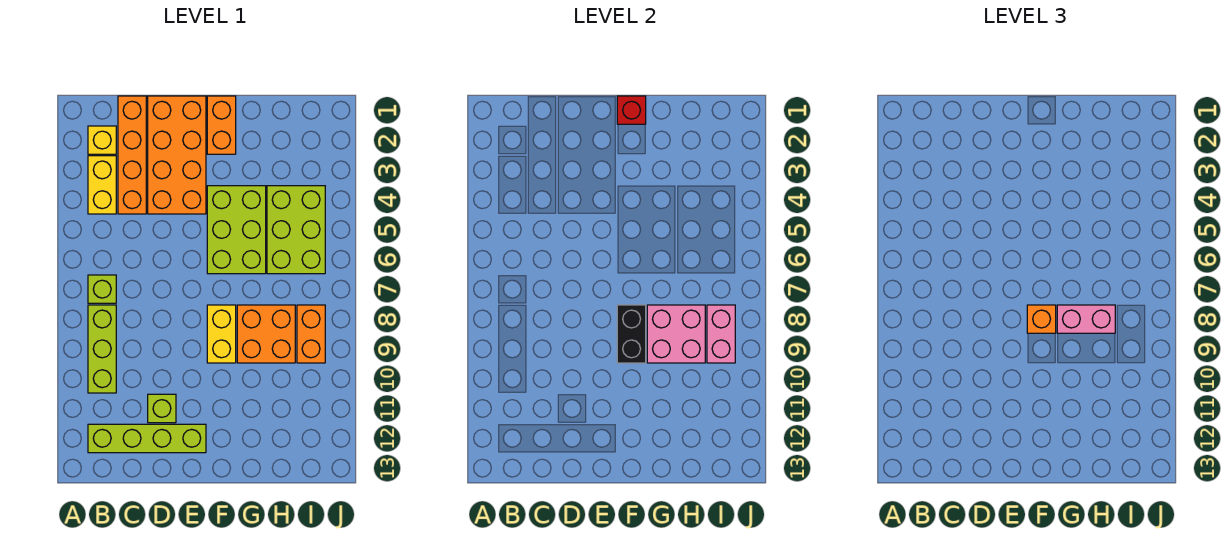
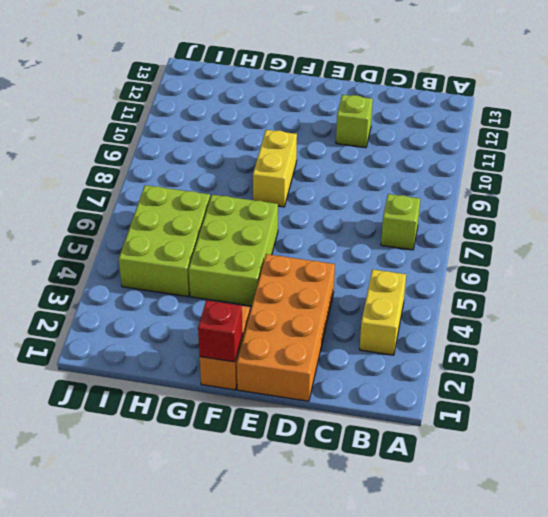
none -> yellow brick B2 level 1
none -> lime brick B8:B10 level 1
none -> lime brick B12:E12 level 1

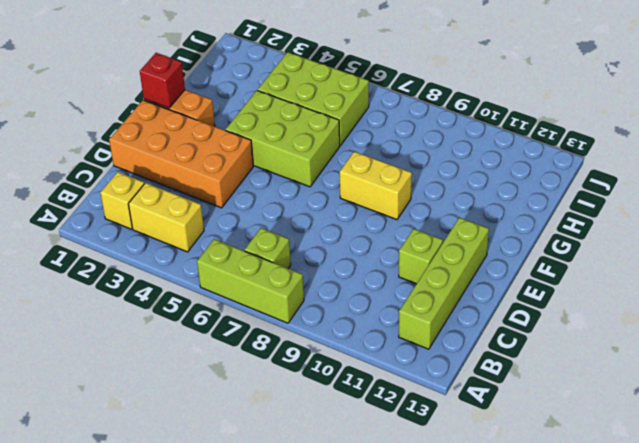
lime brick A6:A8 level 1 -> lime brick B8:B10 level 1
none -> orange brick C1:C4 level 1
none -> orange brick G8:H9 level 1
none -> orange brick I8:I9 level 1

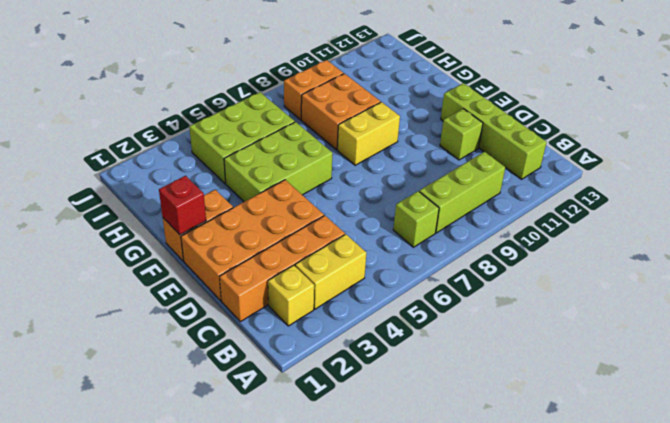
none -> black brick F8:F9 level 2
none -> pink brick G8:H9 level 2
none -> pink brick I8:I9 level 2

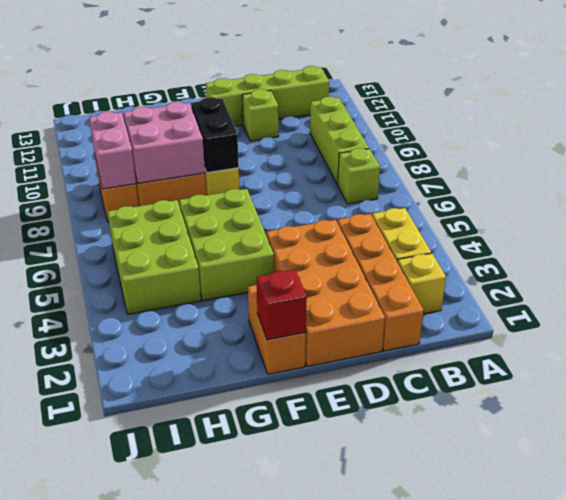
none -> orange brick F8 level 3
none -> pink brick G8:H8 level 3

